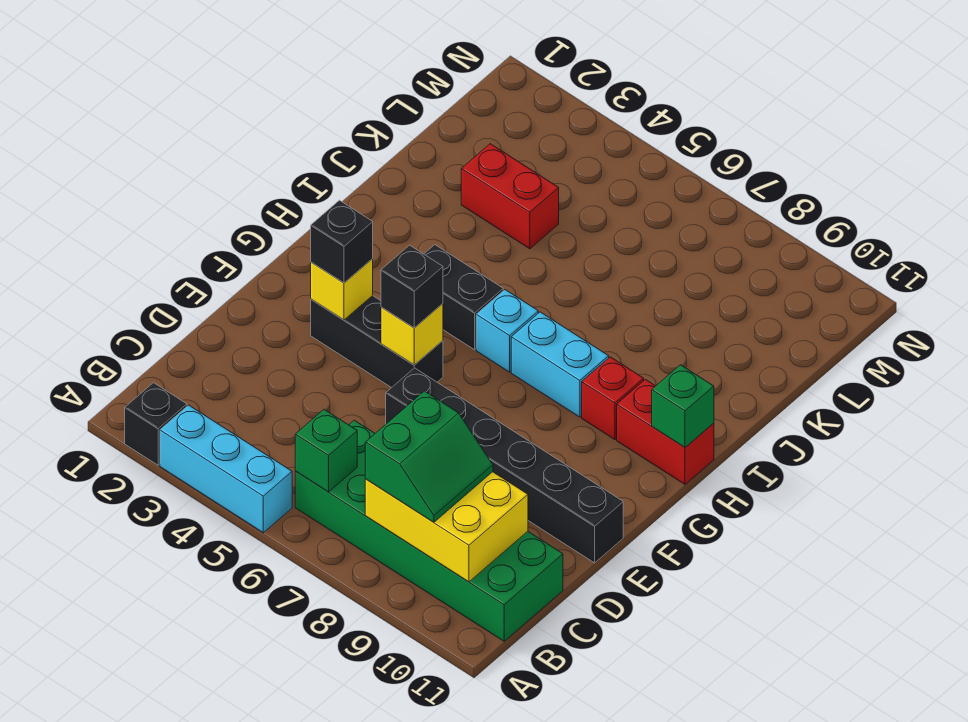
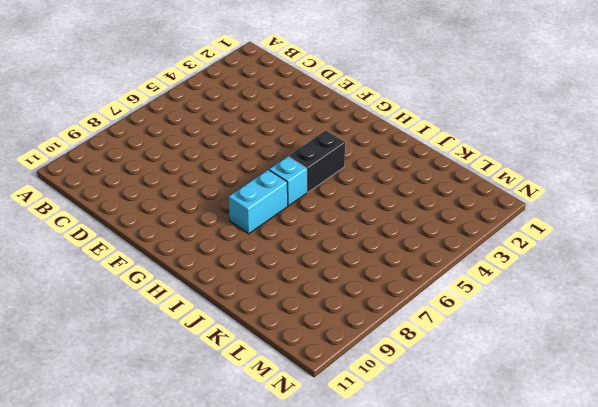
none -> black brick A2 level 1
none -> cyan brick A3:A5 level 1
none -> green brick B6:C11 level 1

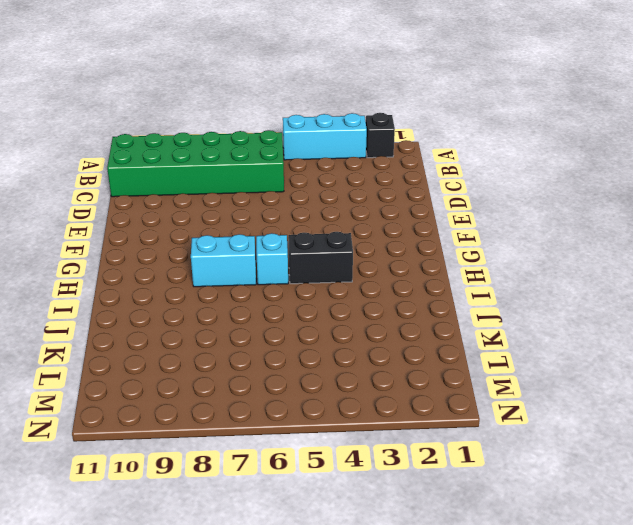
none -> black brick E6:E11 level 1
none -> black brick F3:F5 level 1
none -> red brick H9 level 1

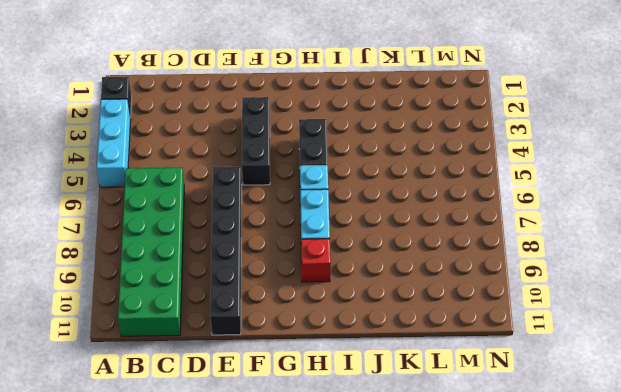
none -> red brick H10:H11 level 1
none -> red brick K3:K4 level 1
none -> green brick B6 level 2

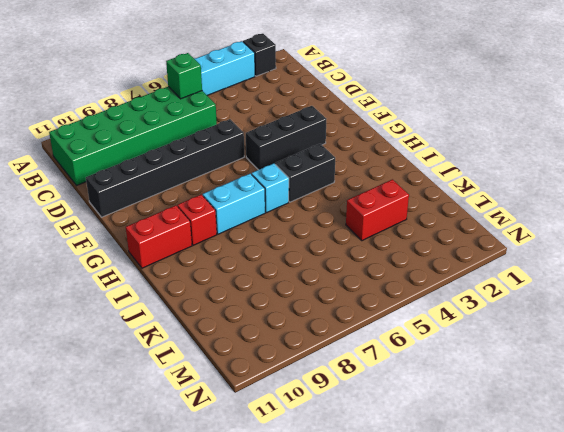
none -> yellow brick B8:C10 level 2
none -> yellow brick F3 level 2
none -> yellow brick F5 level 2

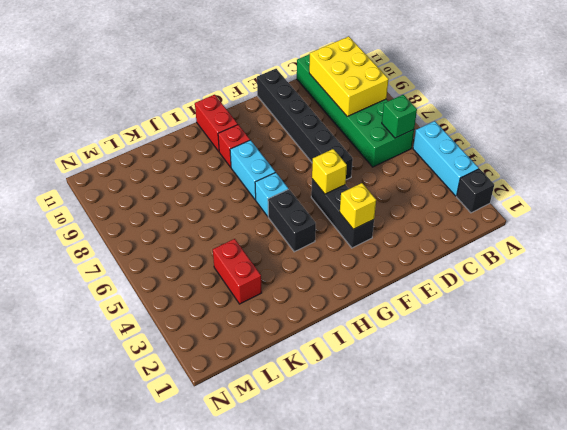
none -> green brick H11 level 2
none -> green slope B8:C9 level 3 top 8
none -> black brick F3 level 3

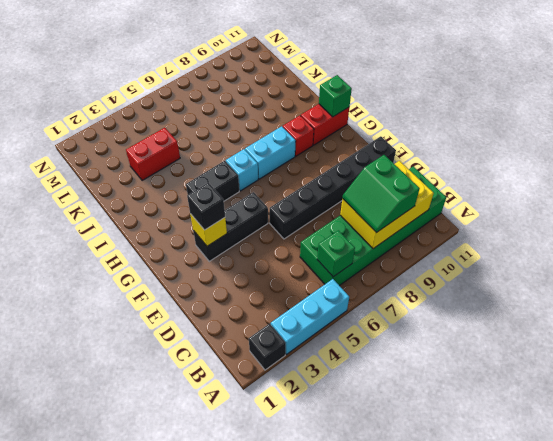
green slope B8:C9 level 3 top 9 -> green slope B8:C9 level 3 top 8
none -> yellow brick F5 level 2
none -> black brick F5 level 3

